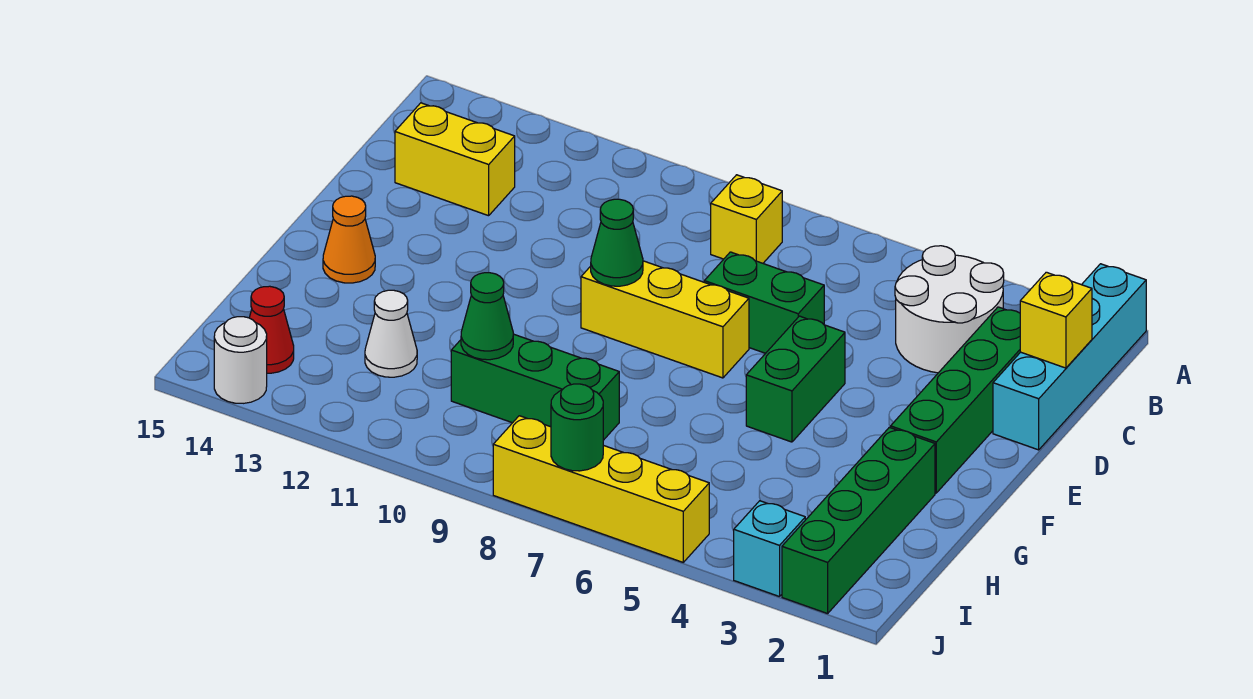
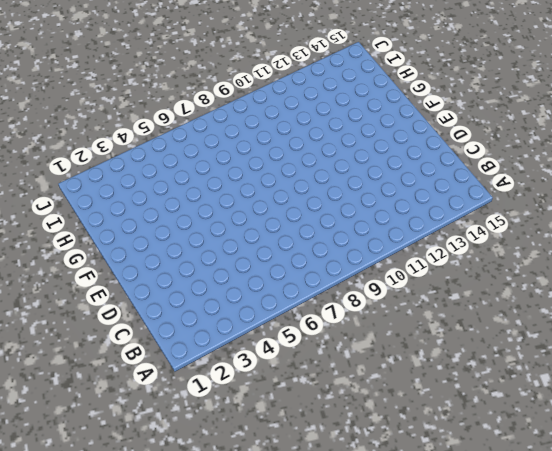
none -> cyan brick A1:D1 level 1
none -> white round brick B3:C4 level 1
none -> yellow brick B8 level 1

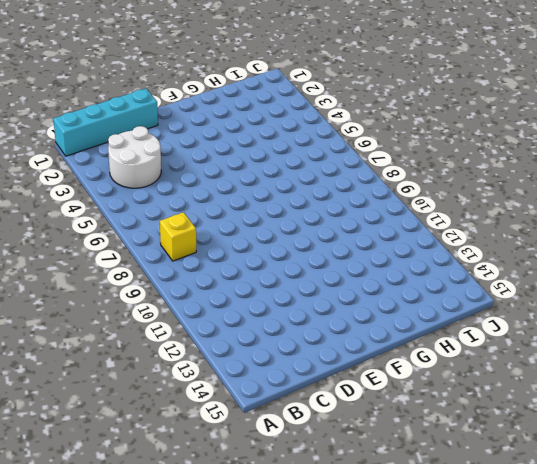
none -> green brick C2:F2 level 1
none -> yellow brick C13:C14 level 1
none -> green brick D6:D7 level 1

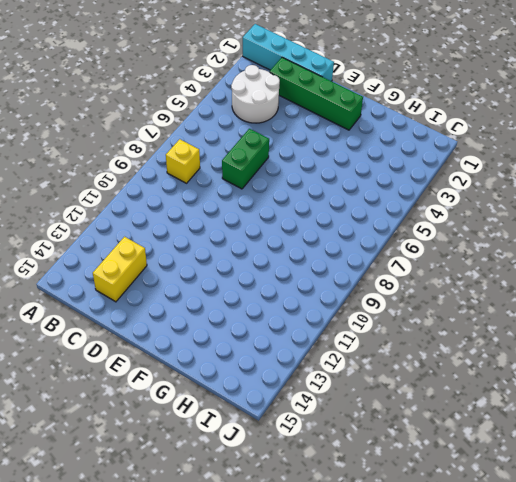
none -> green brick E5:F5 level 1
none -> yellow brick E7:E9 level 1
none -> orange cone F14 level 1

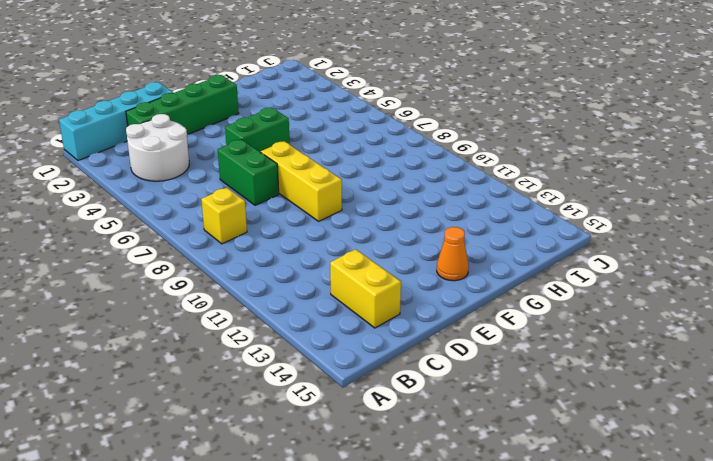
none -> green brick G2:J2 level 1
none -> green brick H8:H10 level 1
none -> white cone H12 level 1

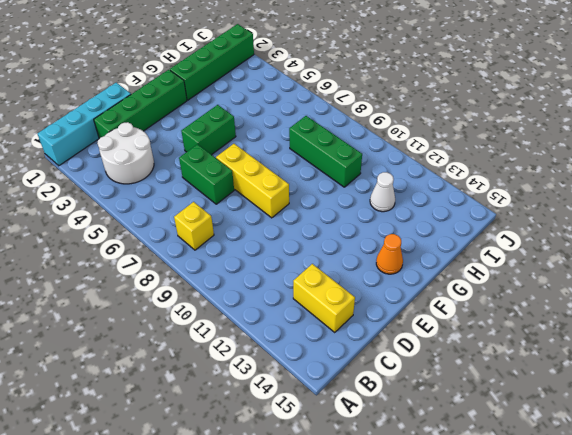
none -> red cone I14 level 1
none -> cyan brick J3 level 1
none -> yellow brick J5:J8 level 1

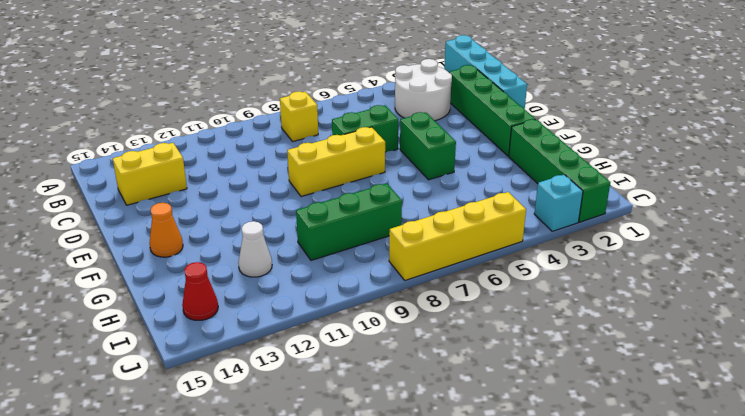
none -> white round brick J14 level 1
none -> yellow brick C1 level 2
none -> green cone E9 level 2

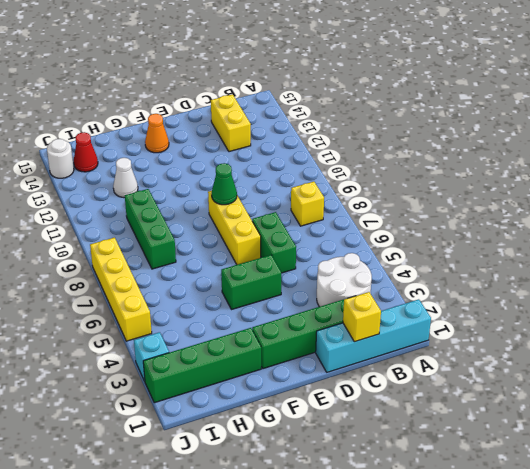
none -> green cone H10 level 2
none -> green round brick J7 level 2

